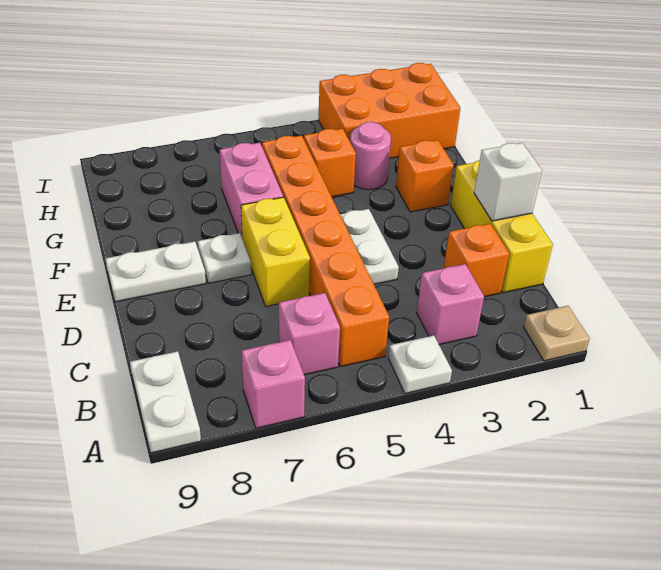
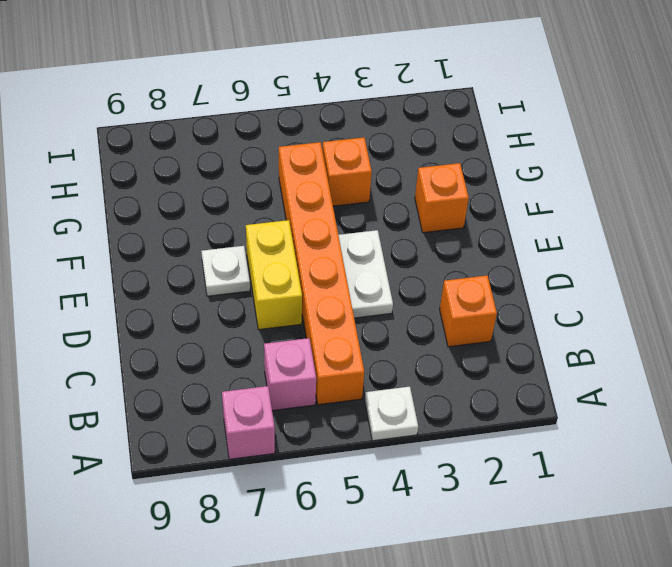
none -> tan plate A1 level 1
none -> white plate A9:B9 level 1
none -> pink brick B3 level 1

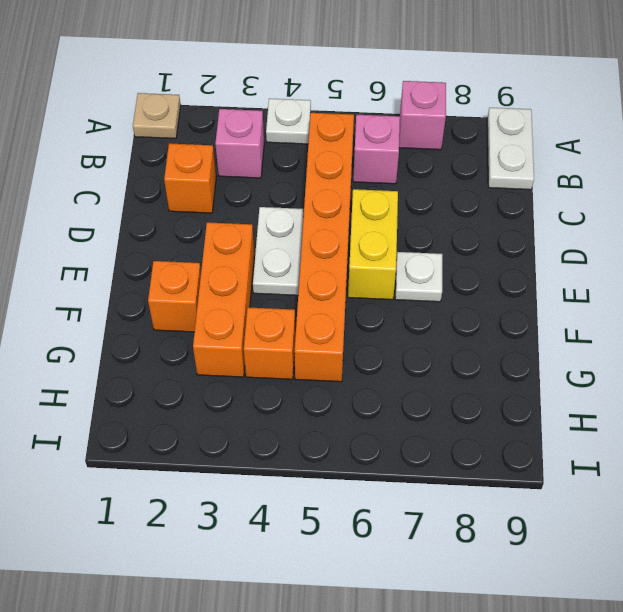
orange brick E3:G3 level 1 -> pink round brick G3 level 1
none -> yellow brick C1:E1 level 1
none -> white plate E8:E9 level 1
none -> pink brick F6:G6 level 1

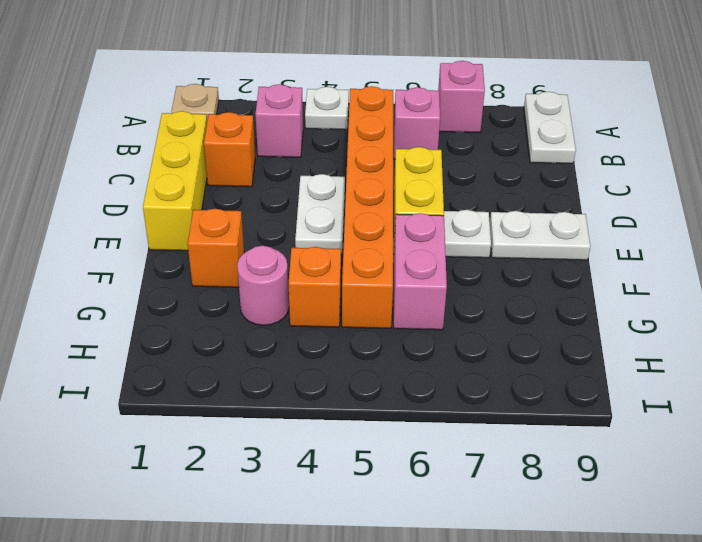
none -> orange brick H1:I3 level 1
none -> white brick D1 level 2

